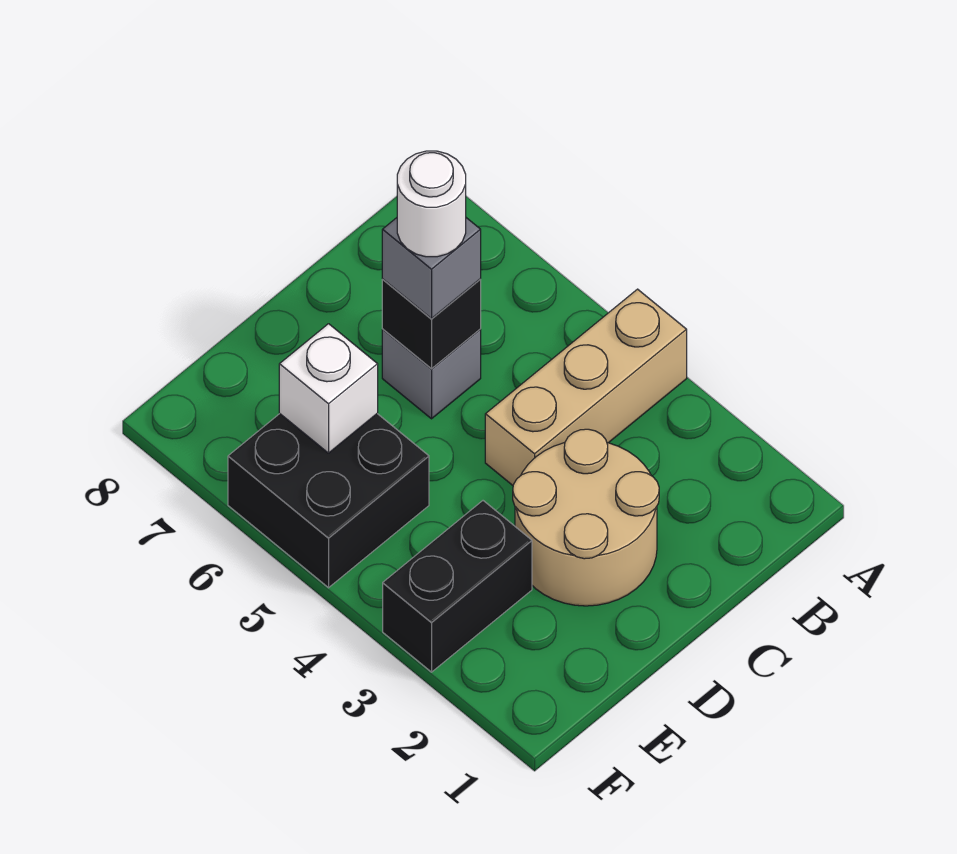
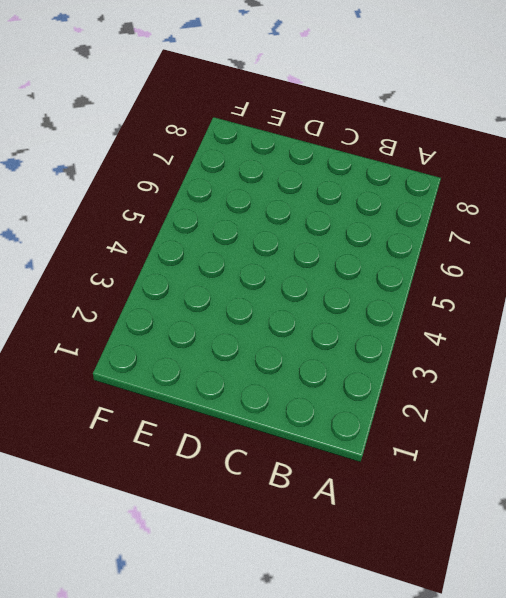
none -> tan brick A4:C4 level 1
none -> tan round brick C2:D3 level 1

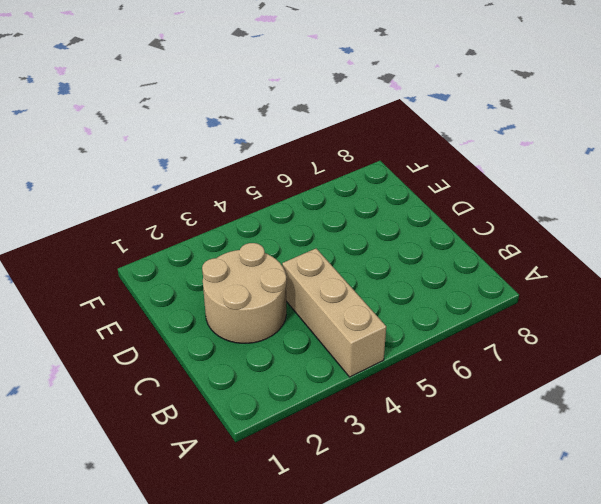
none -> grey brick C6 level 1
none -> black brick E3:F3 level 1

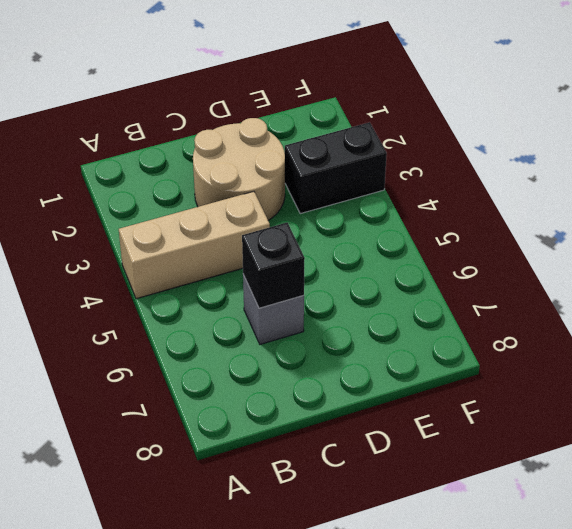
none -> black brick E5:F6 level 1
none -> white brick E6 level 2

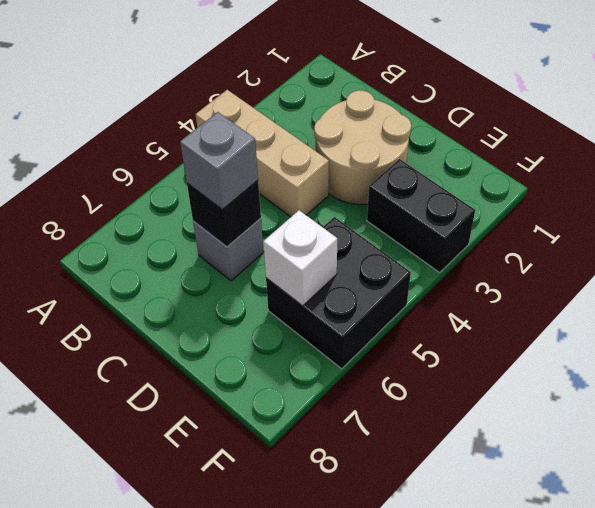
none -> white round brick C6 level 4

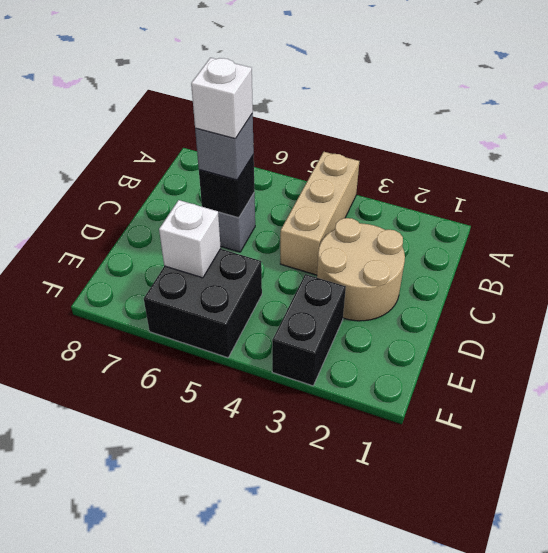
white brick C6 level 4 -> white round brick C6 level 4

